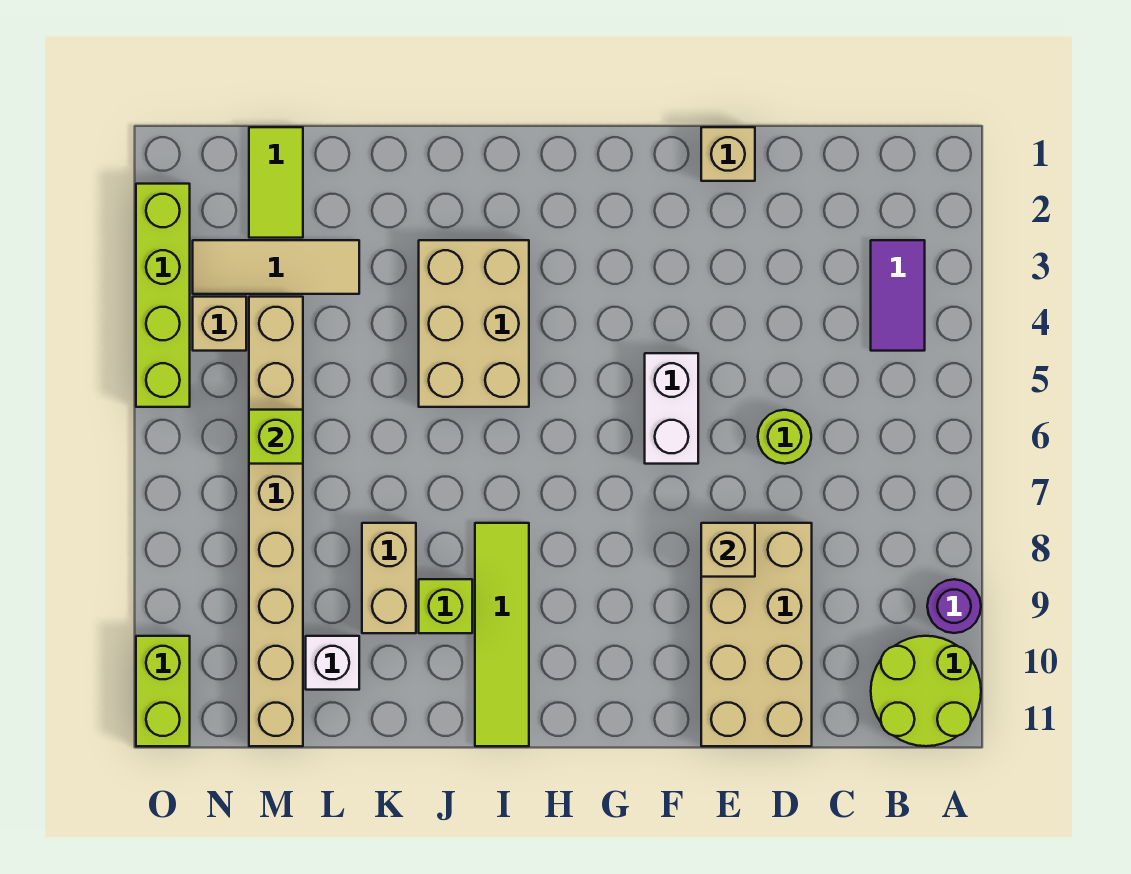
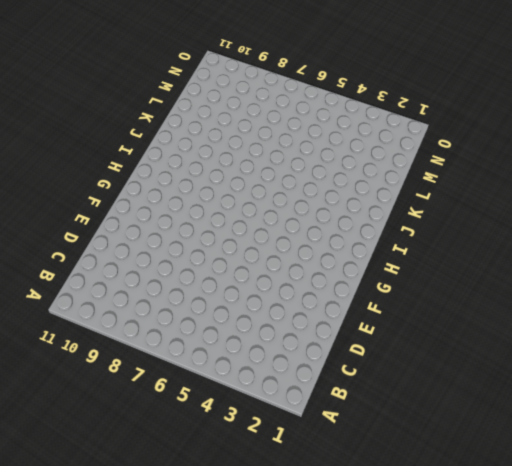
none -> purple round brick A9 level 1
none -> lime round brick A10:B11 level 1
none -> purple tile B3:B4 level 1

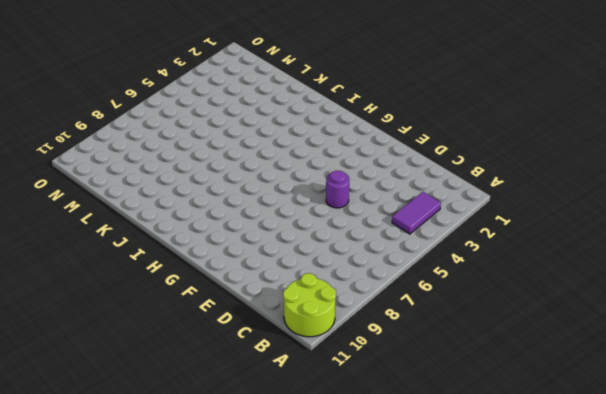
purple round brick E5 level 1 -> purple round brick A9 level 1
none -> lime round brick D6 level 1
none -> tan brick D8:E11 level 1
none -> tan brick E1 level 1

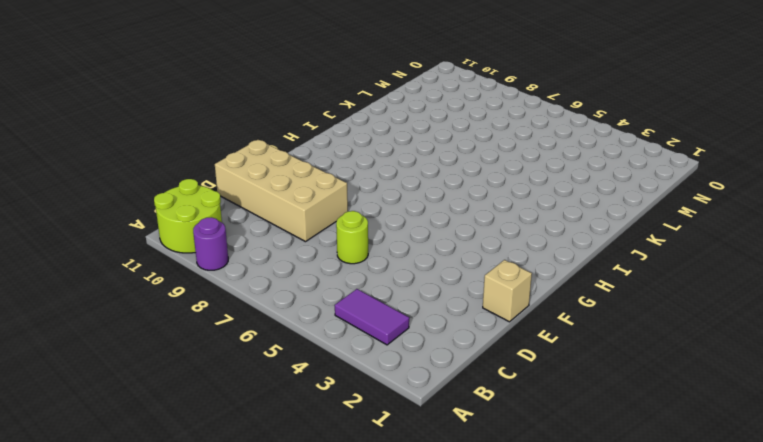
none -> white brick F5:F6 level 1
none -> tan brick I3:J5 level 1
none -> lime tile I8:I11 level 1

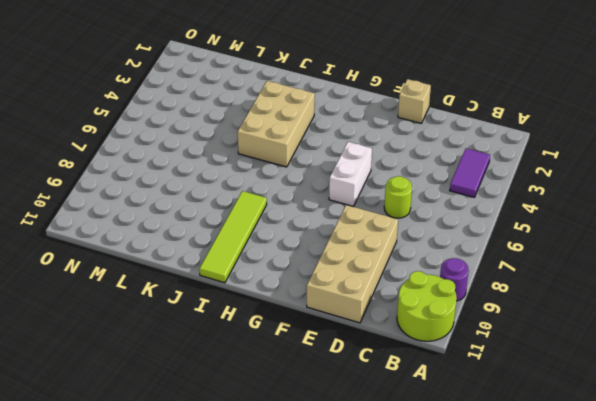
none -> lime brick J9 level 1
none -> tan brick K8:K9 level 1
none -> tan tile L3:N3 level 1

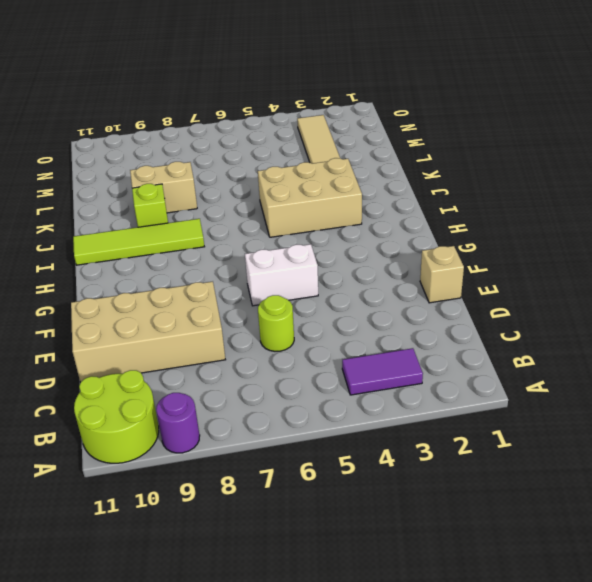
none -> white brick L10 level 1
none -> lime tile M1:M2 level 1
none -> tan brick M4:M11 level 1

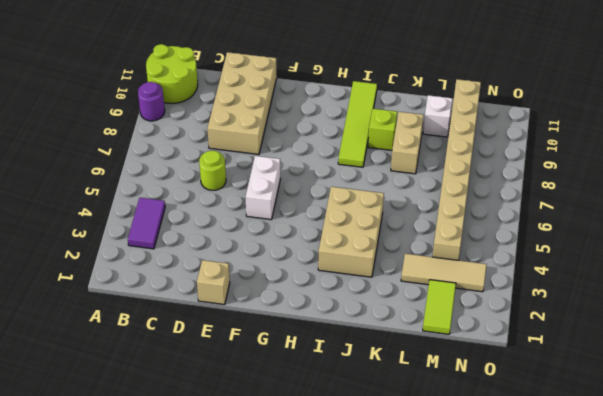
none -> tan brick N4 level 1
none -> lime brick O2:O5 level 1
none -> lime brick O10:O11 level 1

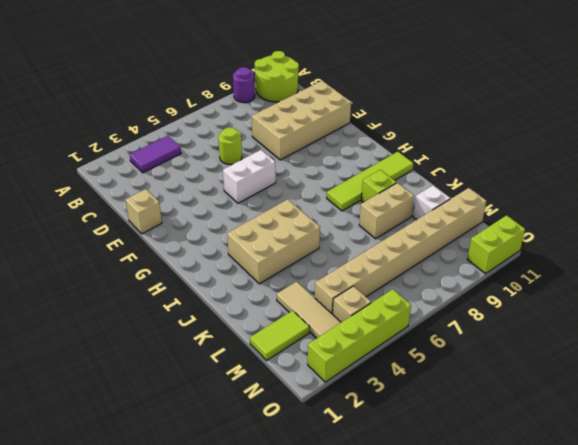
none -> tan brick E8 level 2
none -> lime brick M6 level 2

